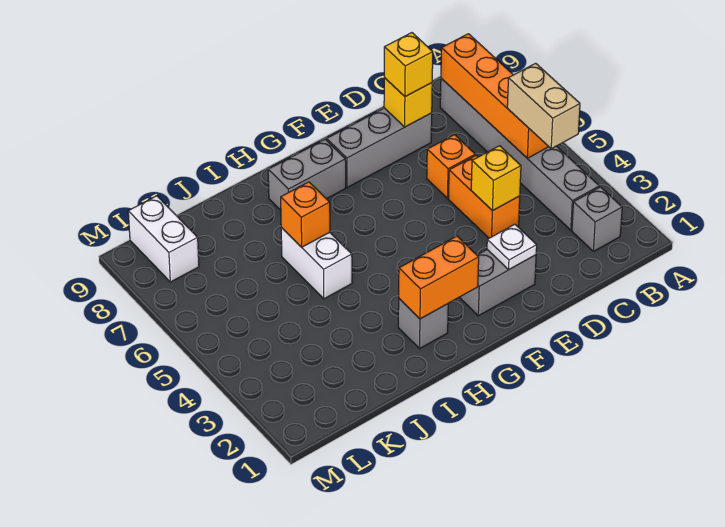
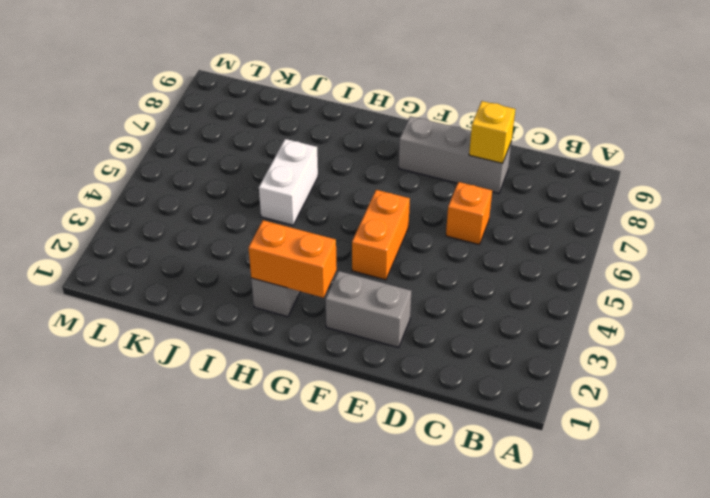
orange brick F4:F5 level 1 -> orange brick D4:D5 level 1
none -> grey brick B2 level 1
none -> grey brick B3:B8 level 1
none -> grey brick G8:H8 level 1

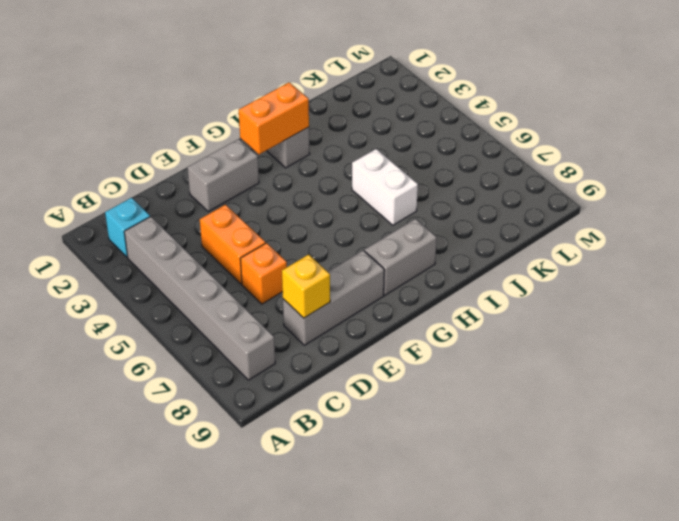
cyan brick B2 level 1 -> grey brick B2 level 1
none -> white brick L8:L9 level 1
none -> orange brick B5:B8 level 2
none -> yellow brick D4 level 2

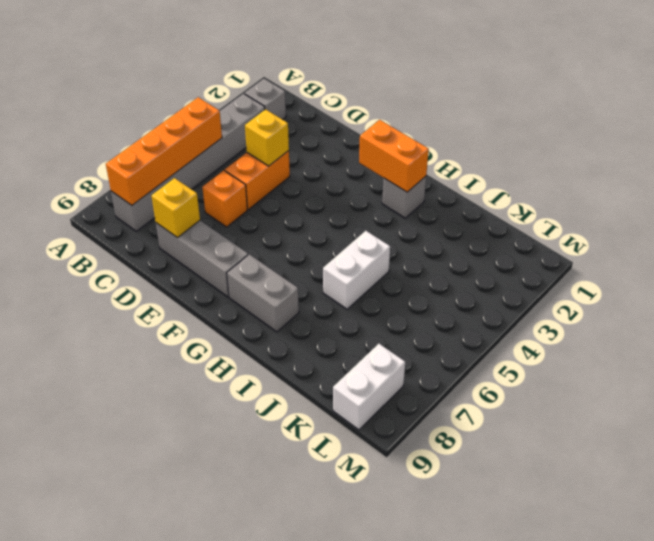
none -> grey brick E2:F2 level 1
none -> white plate E2 level 2
none -> orange brick I6 level 2

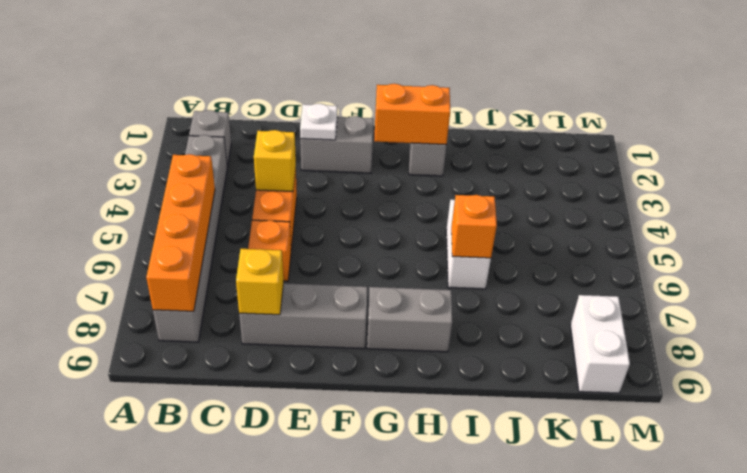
none -> tan brick B4:B5 level 3
none -> yellow brick D8 level 3

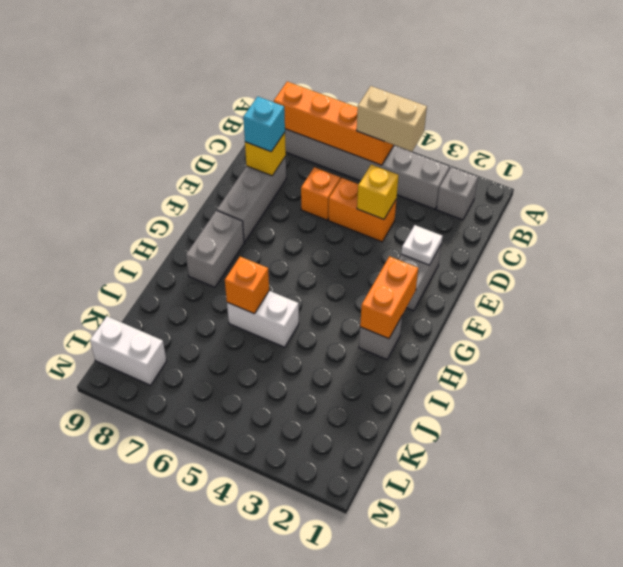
cyan brick D8 level 3 -> yellow brick D8 level 3

